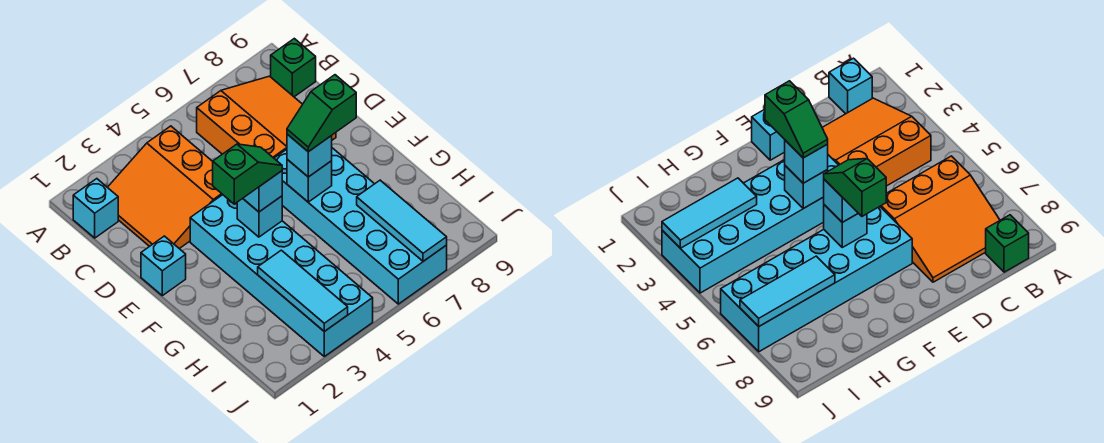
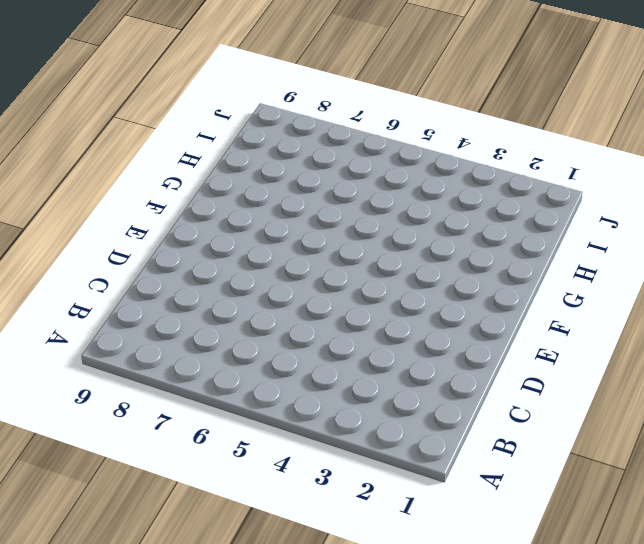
none -> cyan brick B1 level 1
none -> orange slope B2:D4 level 1 top 4
none -> orange slope B6:D8 level 1 top 6

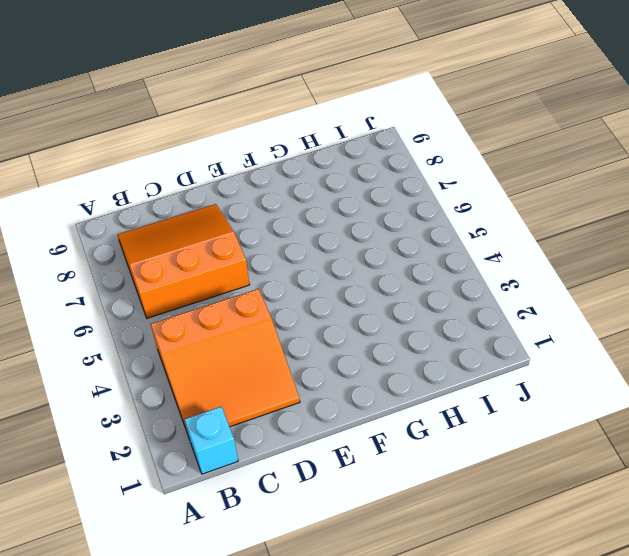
none -> green brick B9 level 1
none -> cyan brick E1 level 1
none -> cyan brick E3:J4 level 1

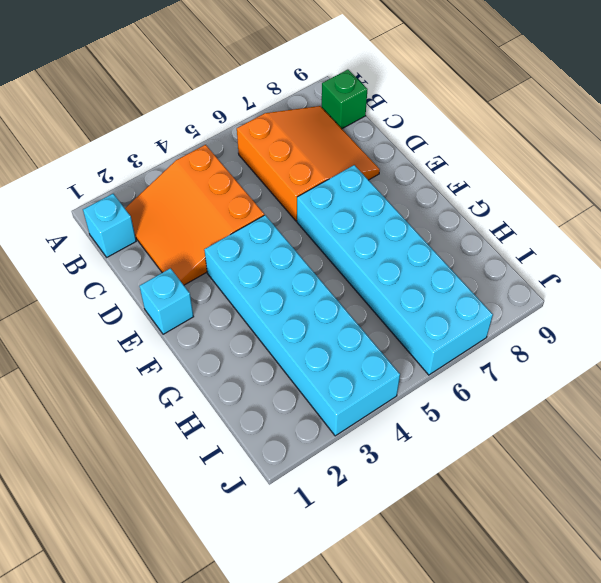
none -> cyan brick F4 level 2
none -> cyan brick F6 level 2
none -> cyan tile H3:J3 level 2

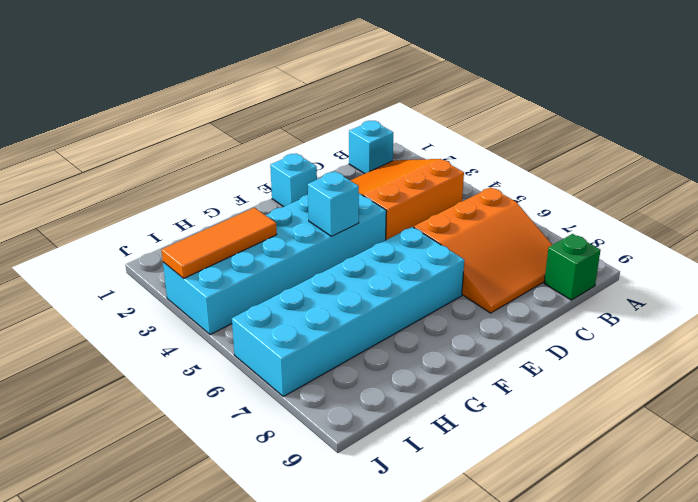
orange tile H3:J3 level 2 -> cyan tile H3:J3 level 2
none -> cyan brick F6 level 2
none -> cyan tile H7:J7 level 2
none -> cyan brick F4 level 3

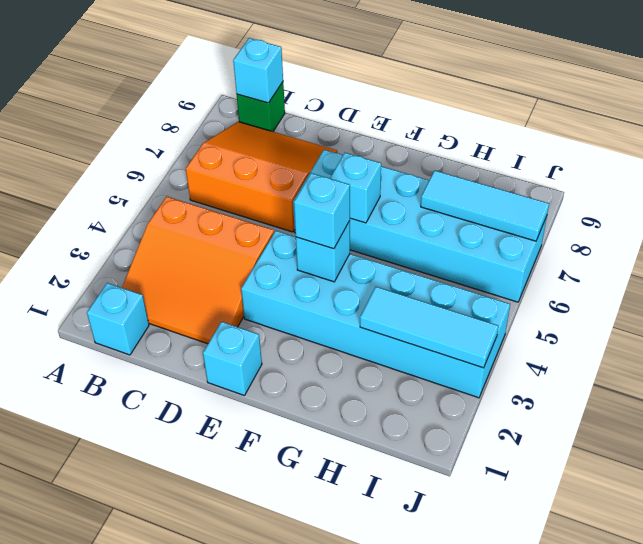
cyan brick B9 level 2 -> cyan brick F6 level 3
none -> green slope F3:F4 level 4 top 3
none -> green slope F6:F7 level 4 top 7

